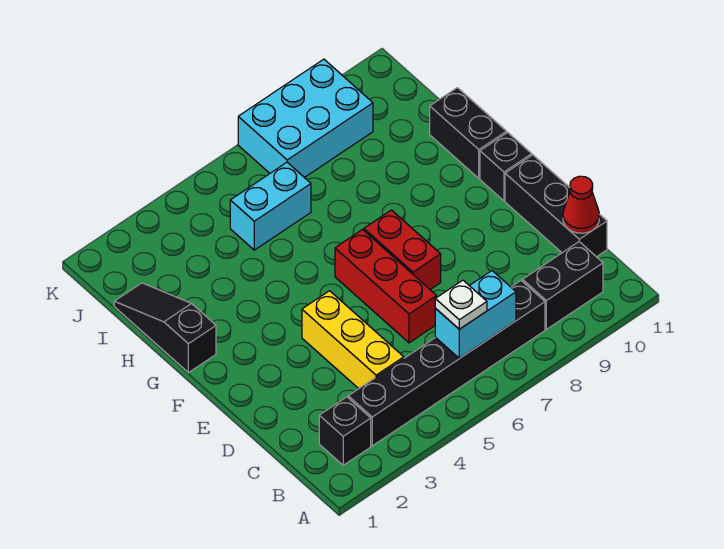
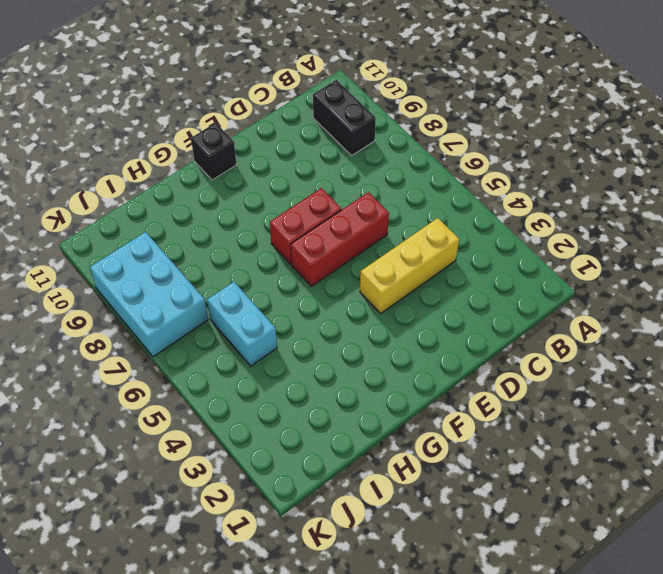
none -> black brick B2 level 1
none -> black brick B3:B8 level 1
none -> black brick C11:E11 level 1

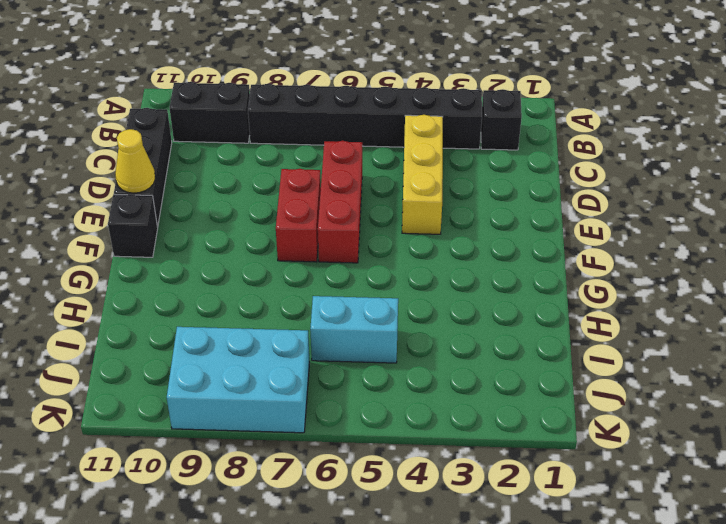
yellow cone E11 level 2 -> none
none -> black slope G1:I1 level 1 top G
none -> black brick G11:H11 level 1
none -> cyan brick B6:B7 level 2

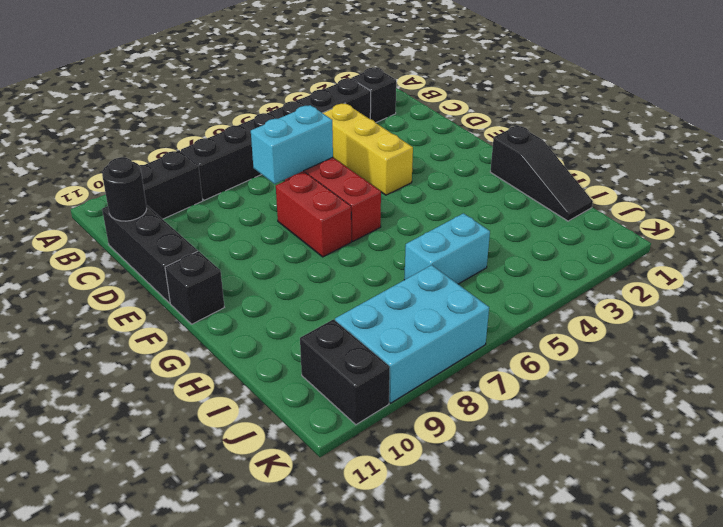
black round brick C11 level 2 -> red cone C11 level 2
cyan brick D6:D7 level 2 -> cyan brick B6:B7 level 2
black brick J10:K10 level 1 -> black brick G11:H11 level 1
none -> white plate B6 level 3

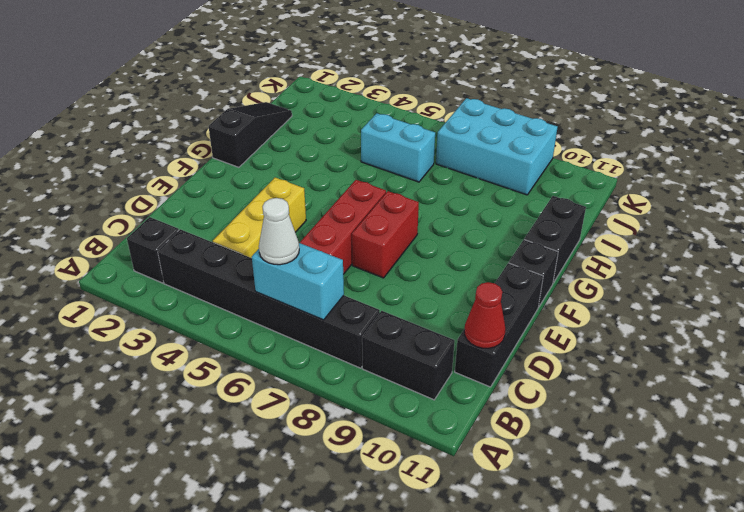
white cone B6 level 3 -> white plate B6 level 3

